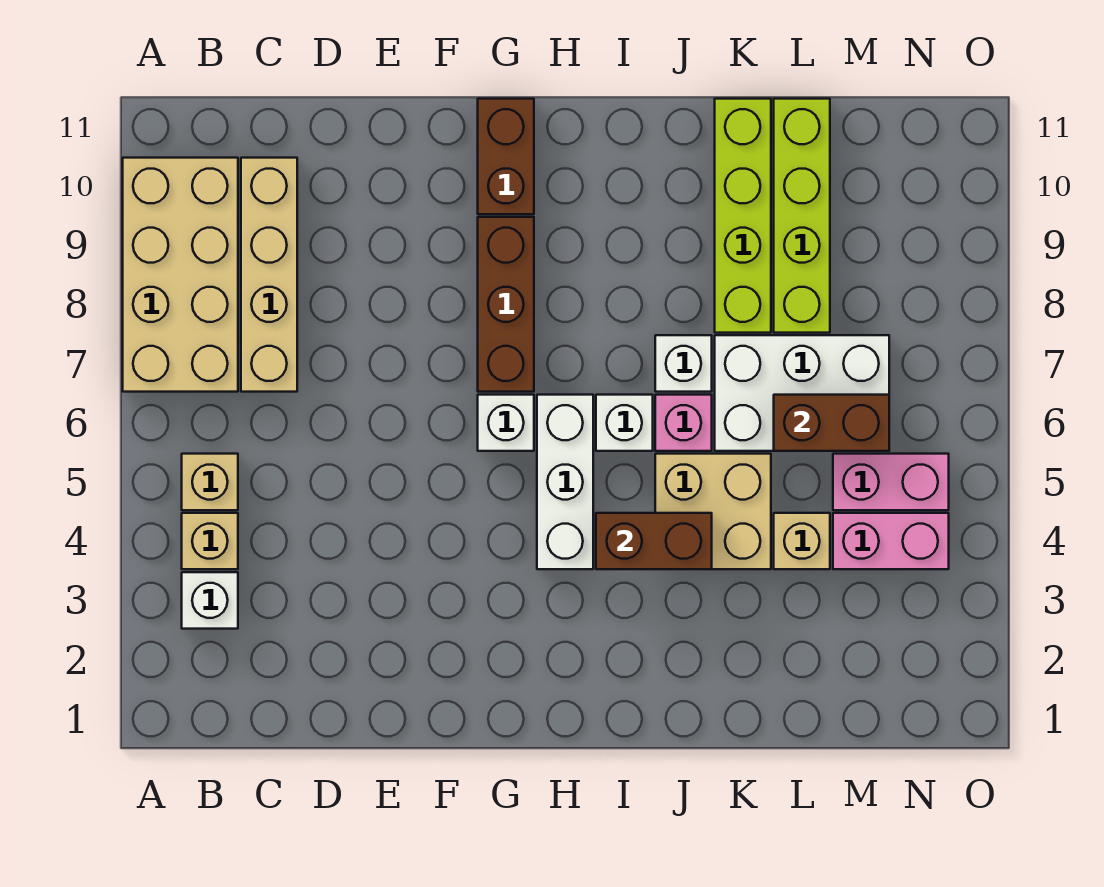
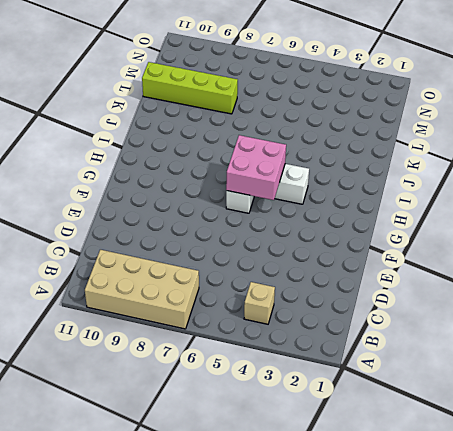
pink brick G5:H6 level 2 -> none
none -> white brick B3 level 1
none -> tan brick B5 level 1
none -> tan brick C7:C10 level 1

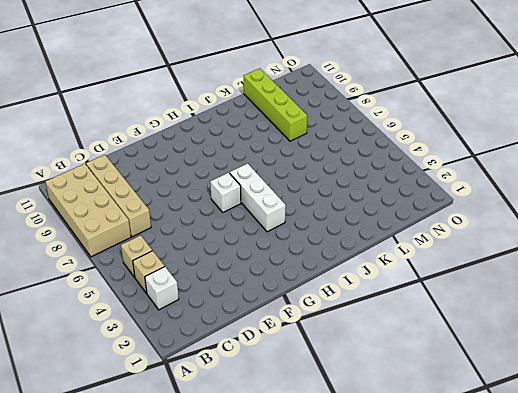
none -> brown brick G7:G9 level 1
none -> brown brick G10:G11 level 1
none -> white brick I6 level 1

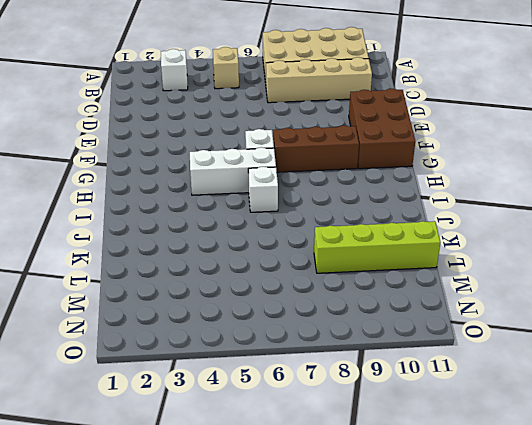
brown brick E10:G11 level 1 -> brown brick G10:G11 level 1
none -> tan brick B4 level 1
none -> tan brick J4:K5 level 1
none -> pink brick J6 level 1

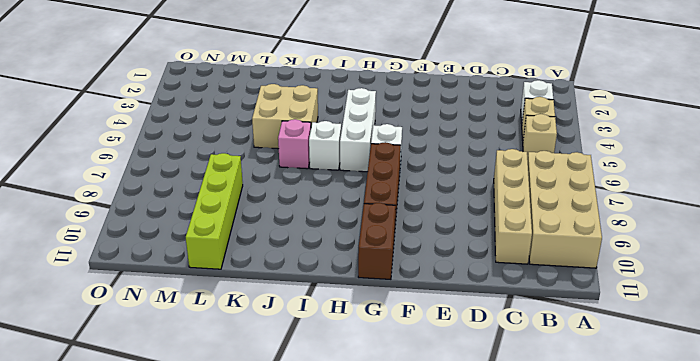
none -> white brick J7 level 1
none -> white brick K6:M7 level 1
none -> lime brick K8:K11 level 1

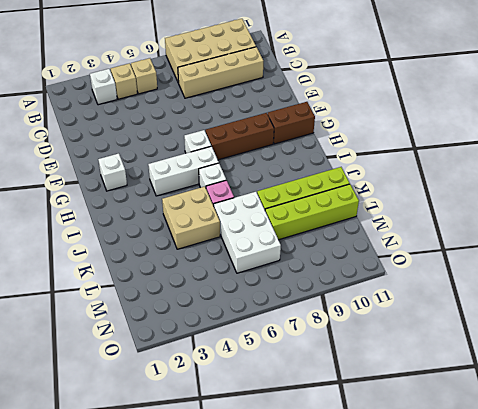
white brick G2 level 1 -> white brick J7 level 1
none -> tan brick L4 level 1
none -> pink brick M4:N4 level 1
none -> pink brick M5:N5 level 1

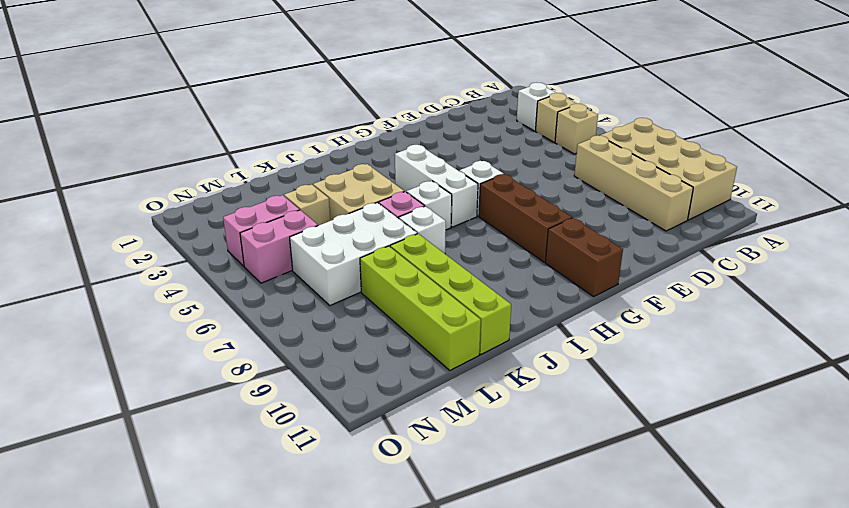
none -> brown brick I4:J4 level 2
none -> brown brick L6:M6 level 2

